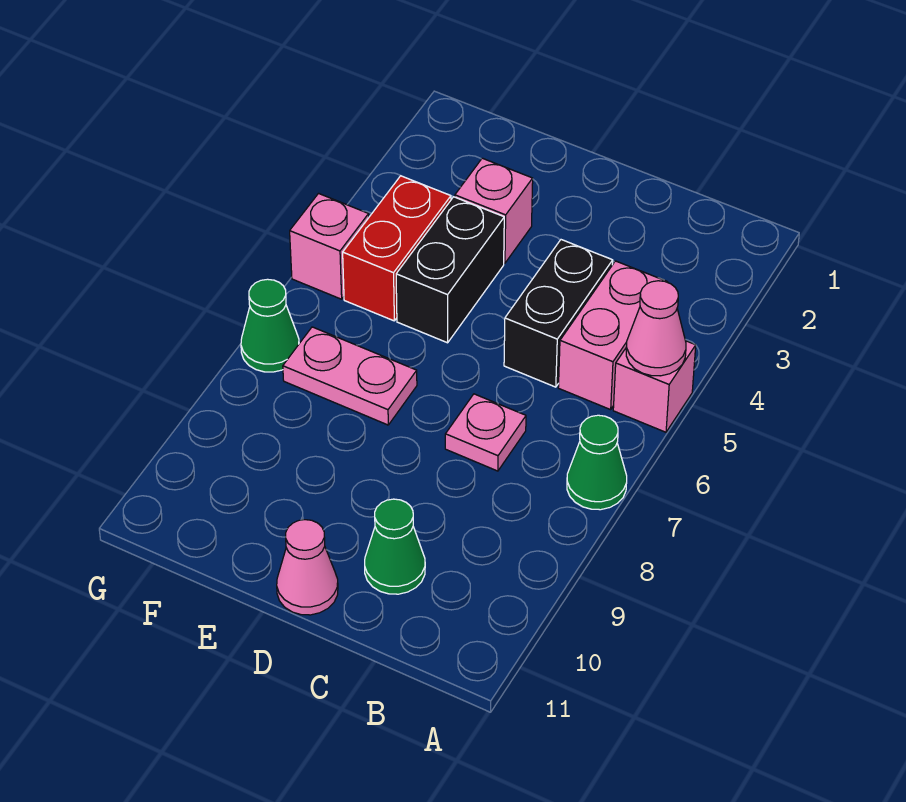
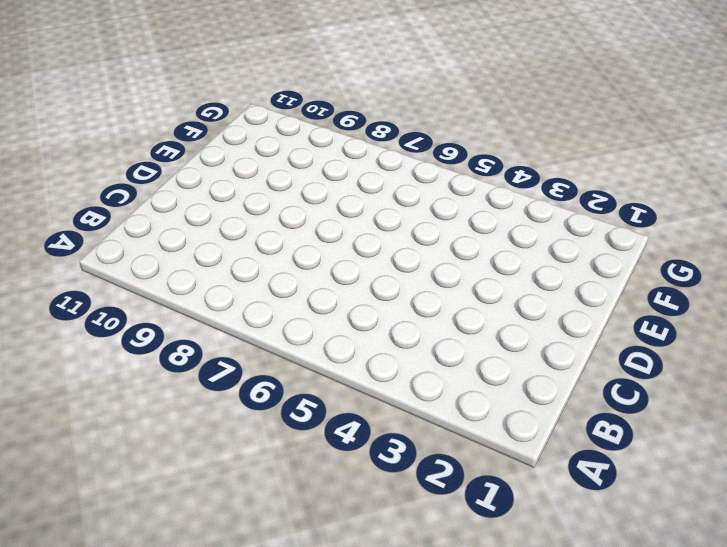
none -> pink brick A5 level 1
none -> green cone A7 level 1
none -> pink brick B4:B5 level 1

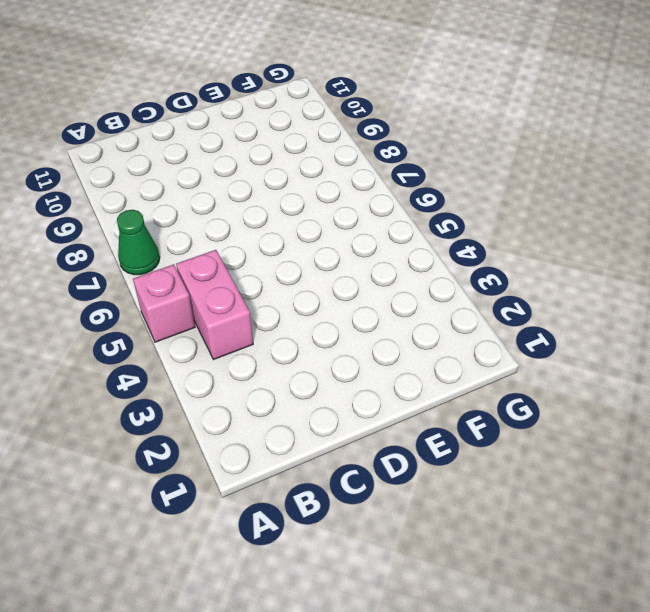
none -> black brick C4:C5 level 1
none -> pink plate C7 level 1
none -> green cone C10 level 1

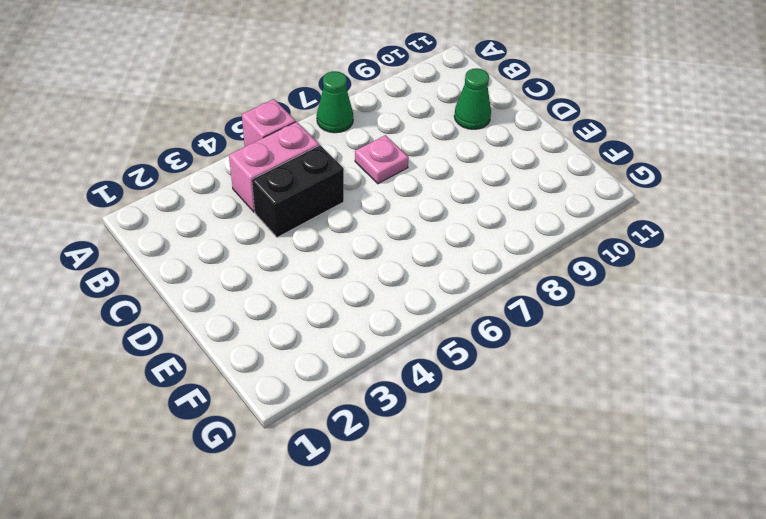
none -> pink cone D11 level 1
none -> pink brick E3 level 1
none -> black brick E4:E5 level 1

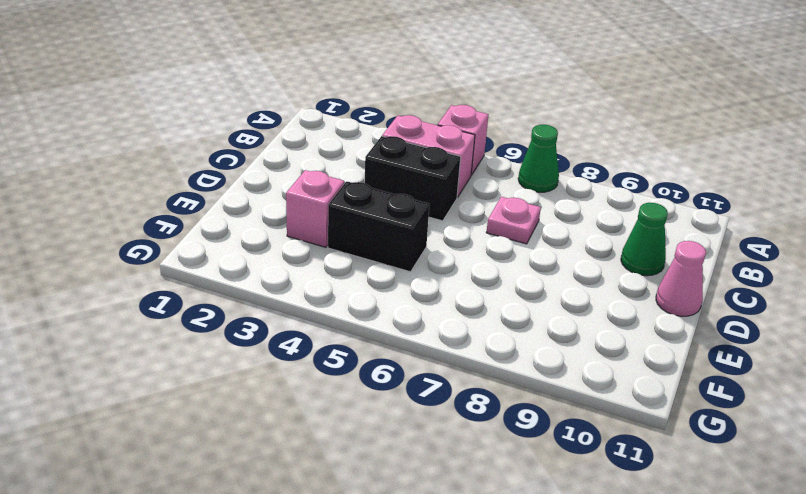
none -> pink plate E7:F7 level 1
none -> red brick F4:F5 level 1
none -> pink brick G5 level 1

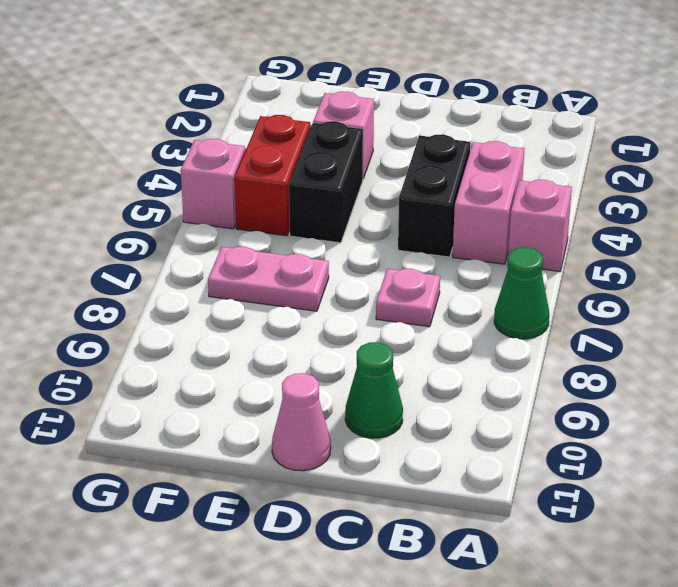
none -> green cone G7 level 1
none -> pink cone A5 level 2

